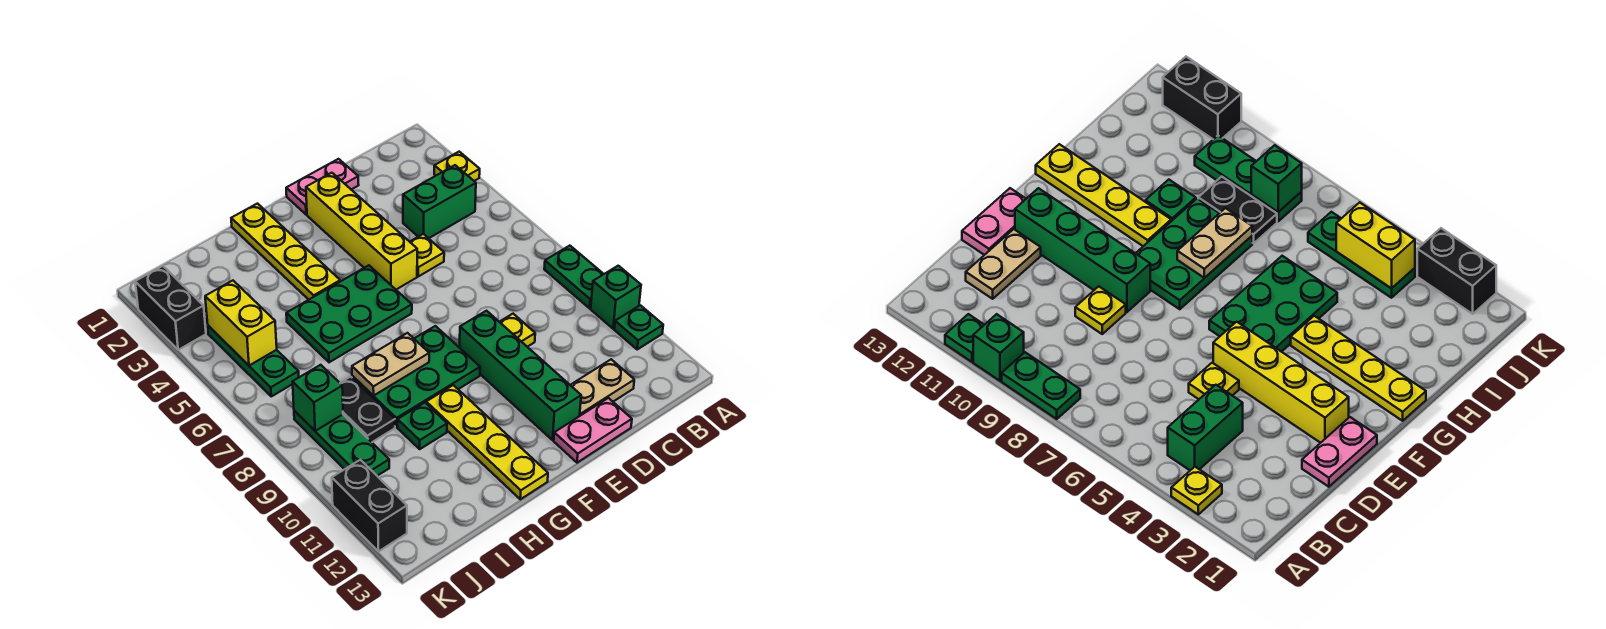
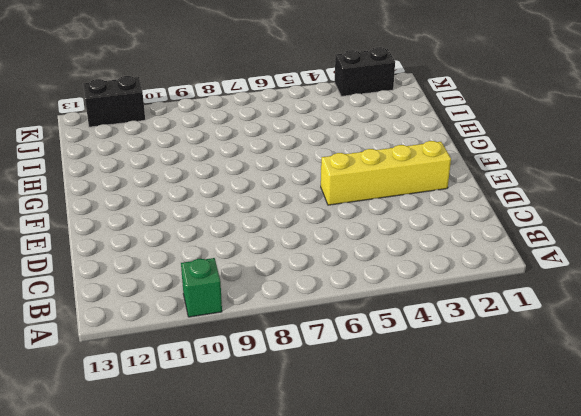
none -> yellow plate A3 level 1
none -> green plate A8:A9 level 1
none -> green plate A11 level 1

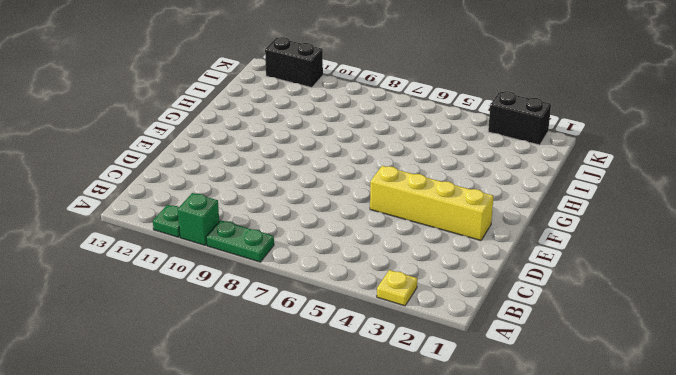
none -> green brick B4:C4 level 1
none -> tan plate C12:D12 level 1
none -> pink plate D1:E1 level 1

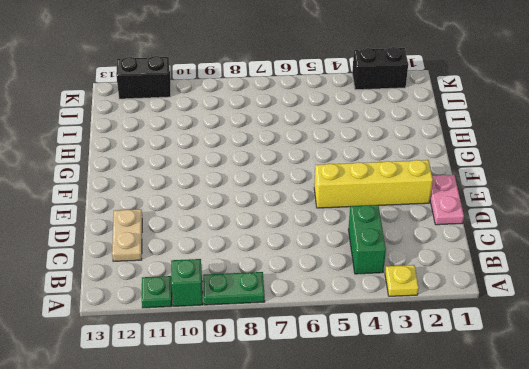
none -> yellow plate D5 level 1
none -> yellow plate D9 level 1
none -> pink plate D13:E13 level 1

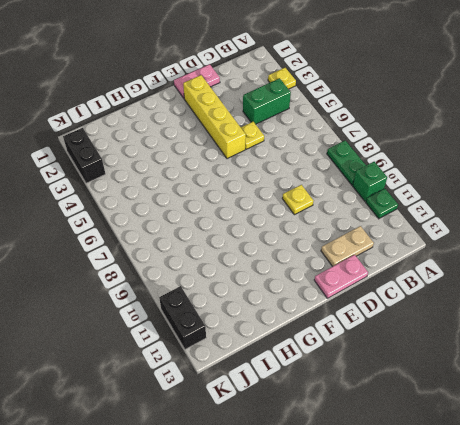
none -> green brick E9:E12 level 1
none -> green plate F5:H6 level 1
none -> green plate F8:H9 level 1

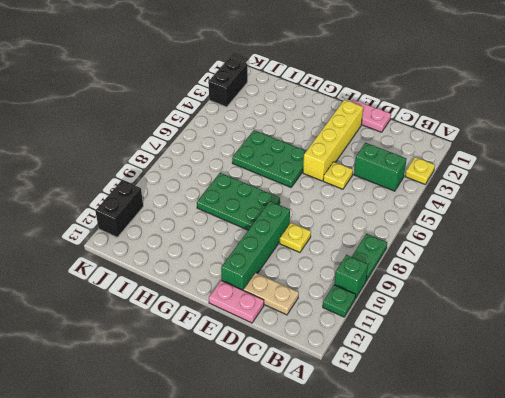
none -> yellow plate G1:G4 level 1
none -> yellow plate G10:G13 level 1
none -> green plate H10 level 1

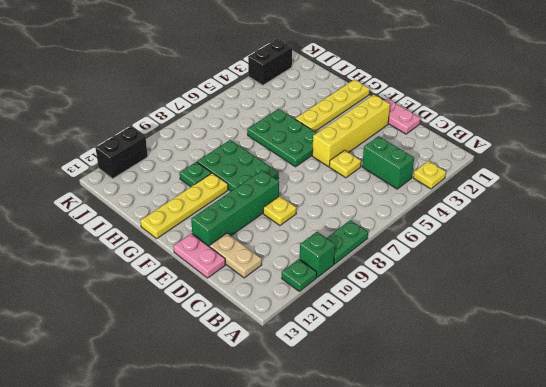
none -> black plate I8:I9 level 1
none -> green plate J4:J6 level 1
none -> green plate J8:J10 level 1

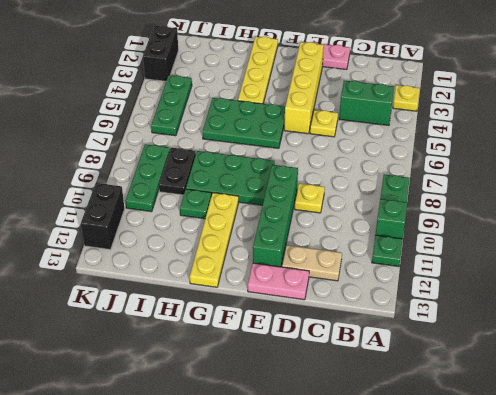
none -> tan plate G8:H8 level 2
none -> yellow brick J4:J5 level 2
none -> green brick J8 level 2

